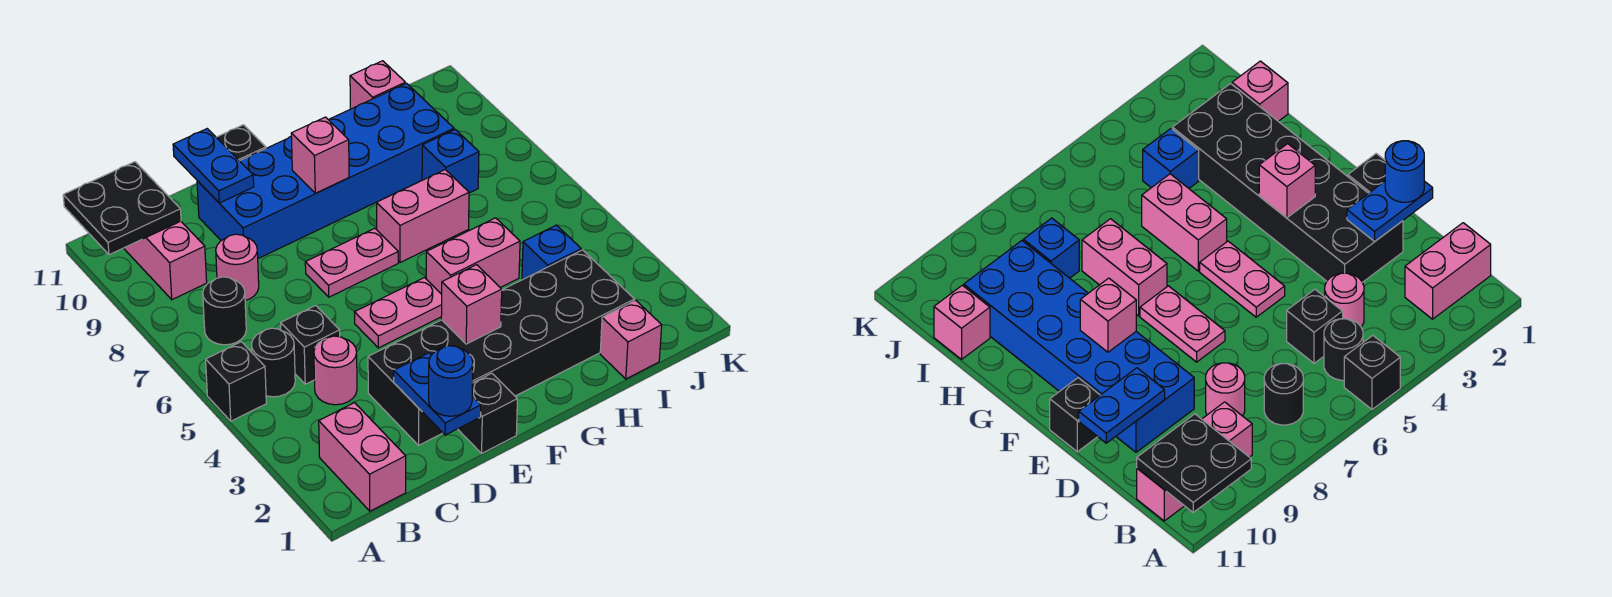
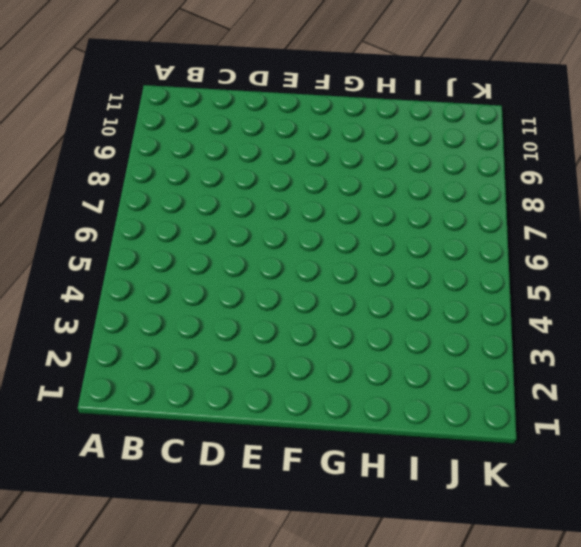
none -> black brick A5 level 1
none -> pink brick B1:B2 level 1
none -> black round brick B5 level 1

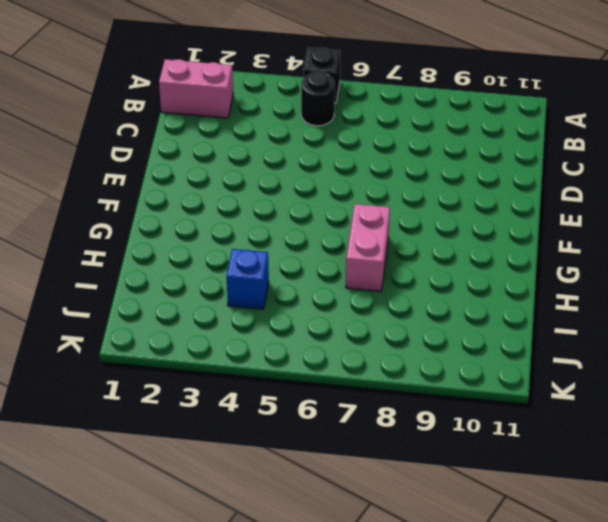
none -> black round brick B7 level 1
none -> pink brick B9:B11 level 1
none -> pink round brick C4 level 1

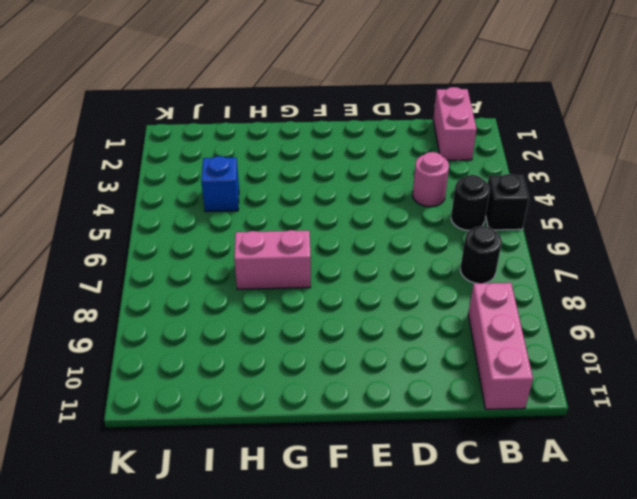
none -> black brick C5 level 1
none -> pink round brick C8 level 1
none -> black brick D2:I3 level 1

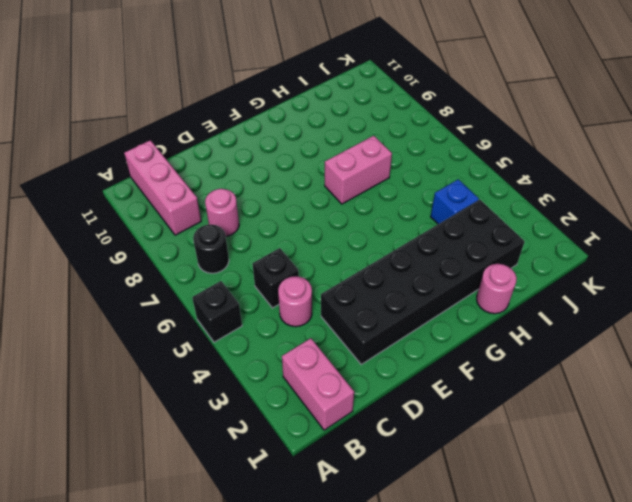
pink round brick H1 level 1 -> none
none -> black round brick B5 level 1
none -> blue brick D9:I10 level 1
none -> black brick E1 level 1

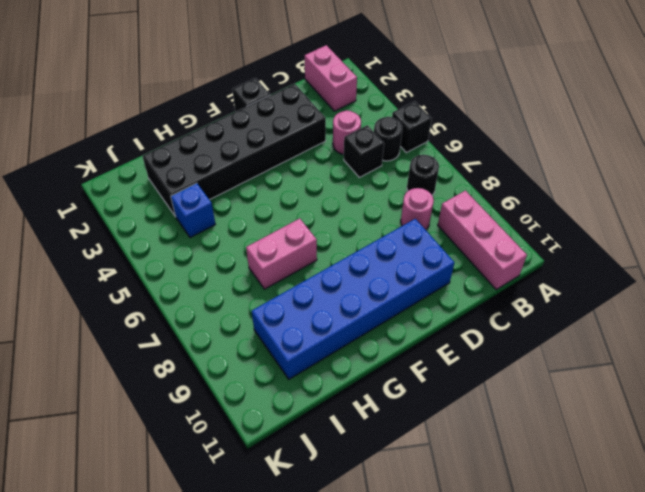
none -> pink plate E5:F5 level 1
none -> pink plate E7:F7 level 1
none -> black brick E11 level 1

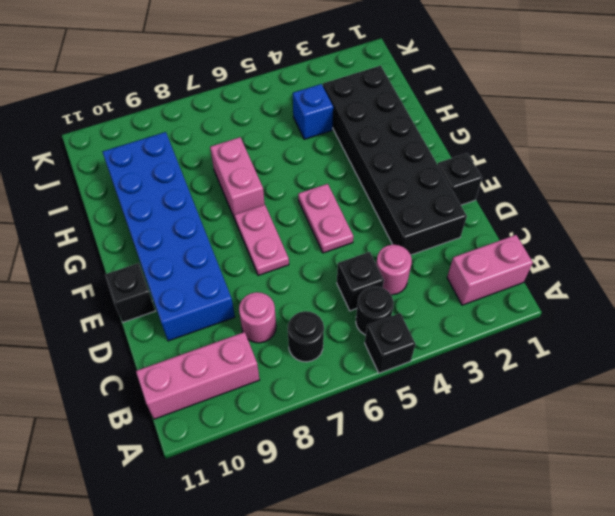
none -> pink brick G5:H5 level 1
none -> pink brick I1 level 1
none -> blue brick I8 level 1

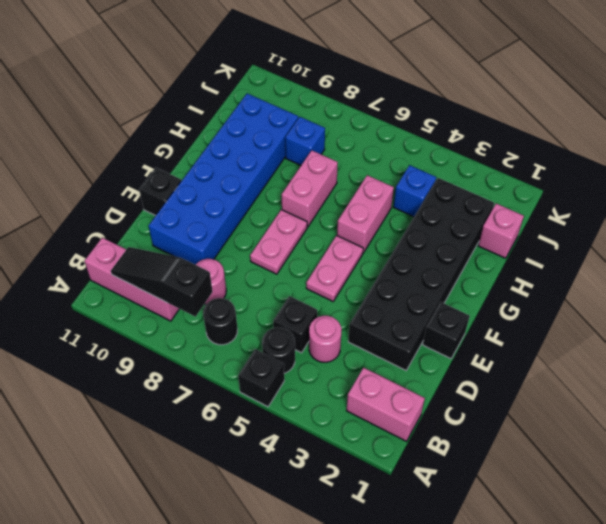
black slope B8:B10 level 2 top 8 -> black plate A10:B11 level 2
none -> pink brick I11 level 1
none -> blue plate D1:D2 level 2
none -> blue plate D10:D11 level 2

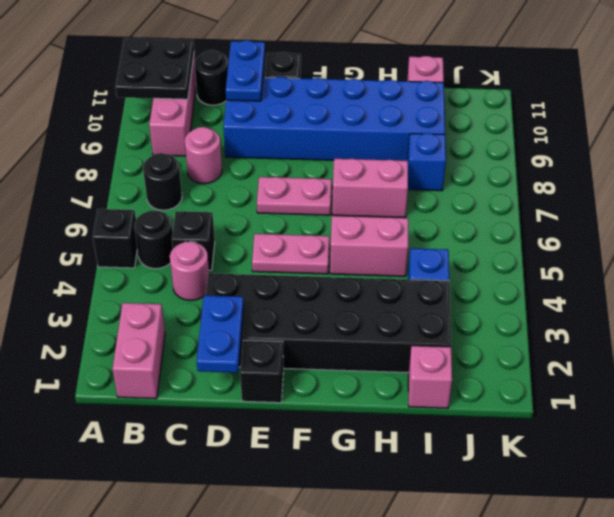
black round brick C11 level 1 -> none
none -> pink brick F3 level 2
none -> pink brick F9 level 2
none -> blue round brick D1 level 3

